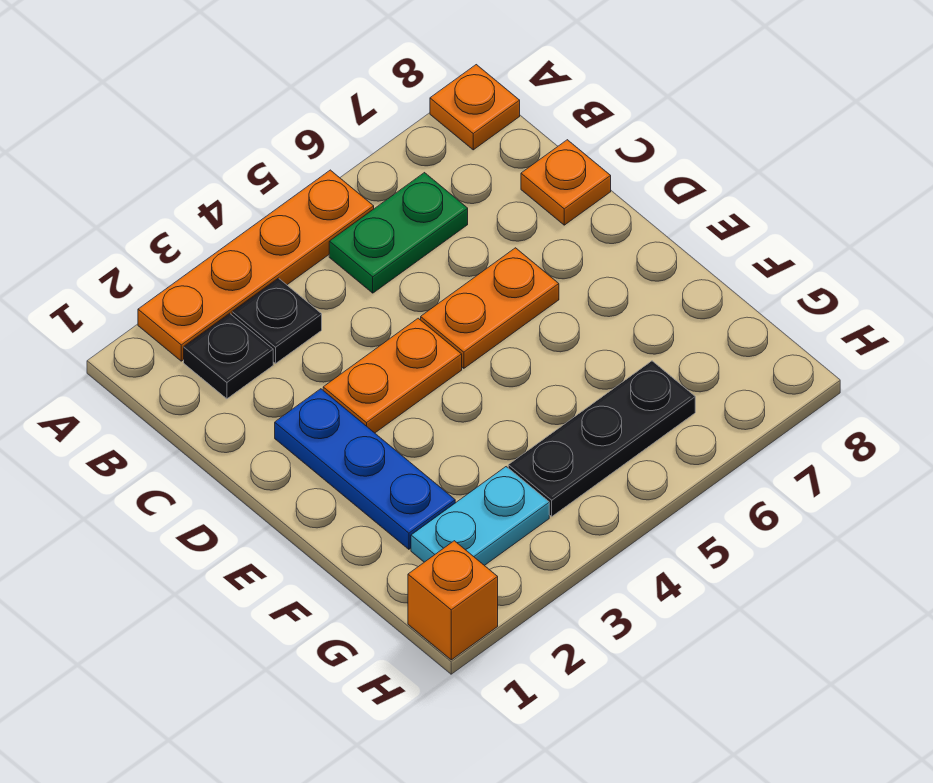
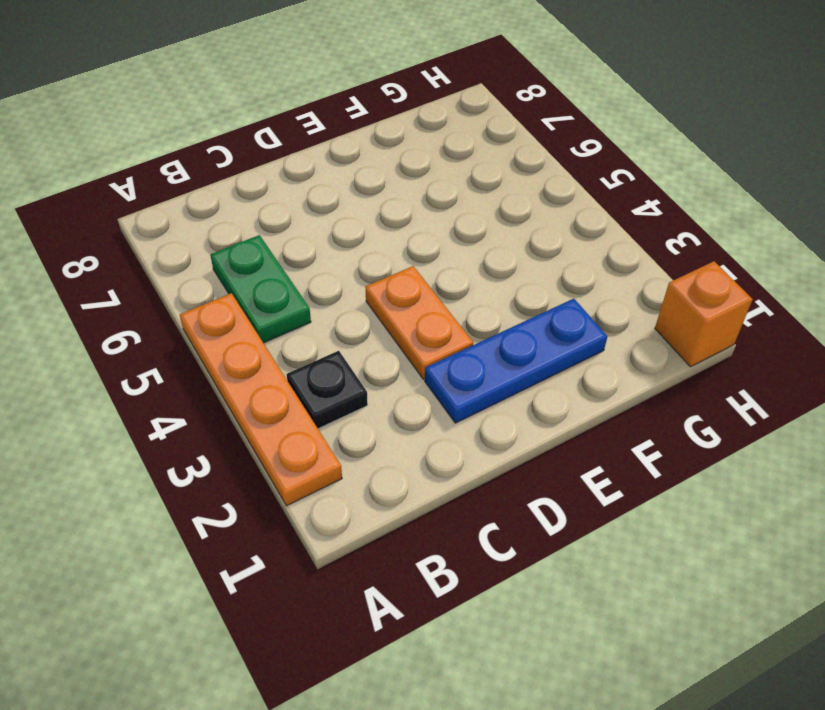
none -> orange plate A8 level 1
none -> black plate B2 level 1
none -> orange plate C8 level 1

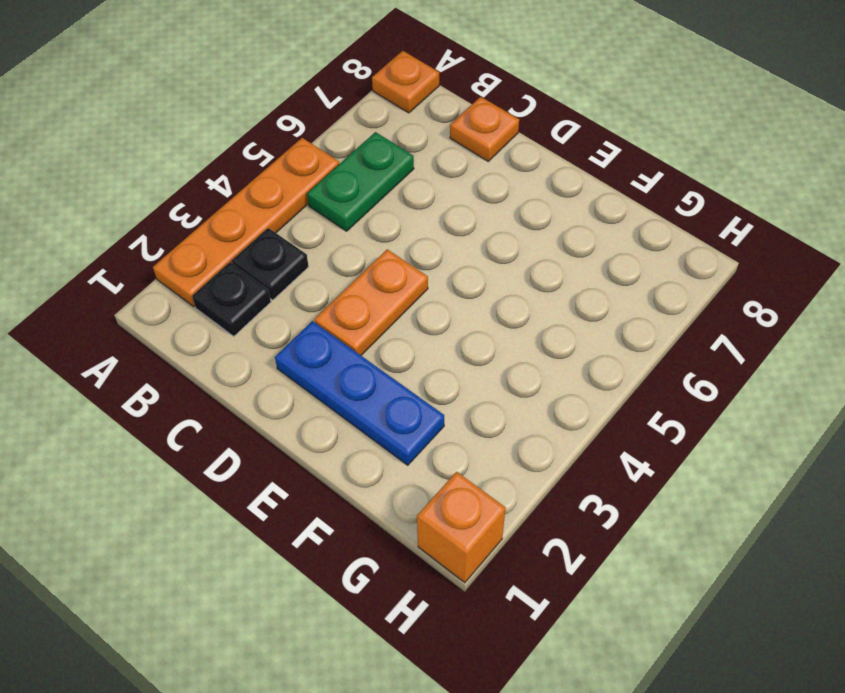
none -> orange plate D5:D6 level 1
none -> cyan plate G2:G3 level 1
none -> black plate G4:G6 level 1

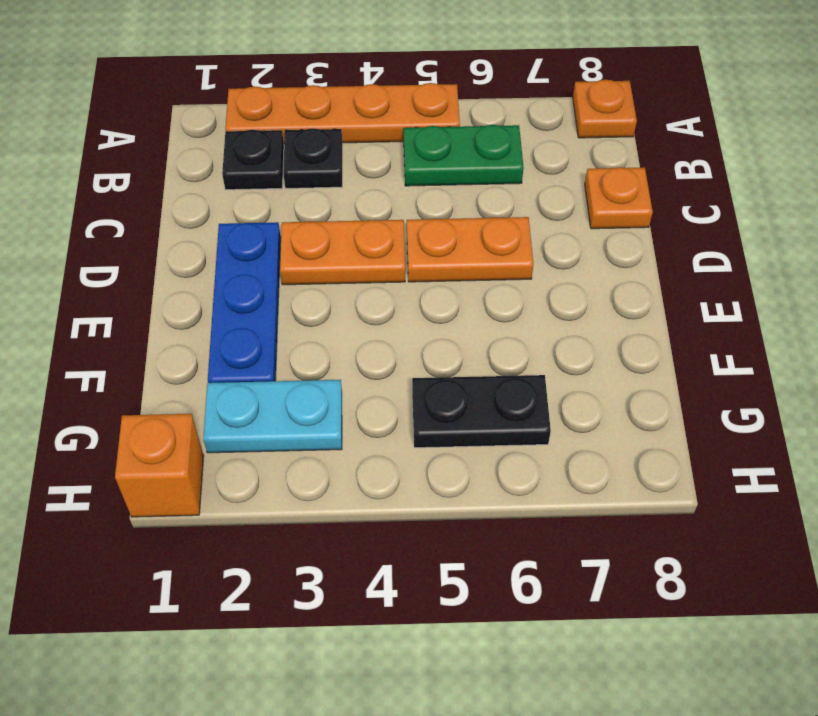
black plate G5:G6 level 1 -> black plate G4:G6 level 1

